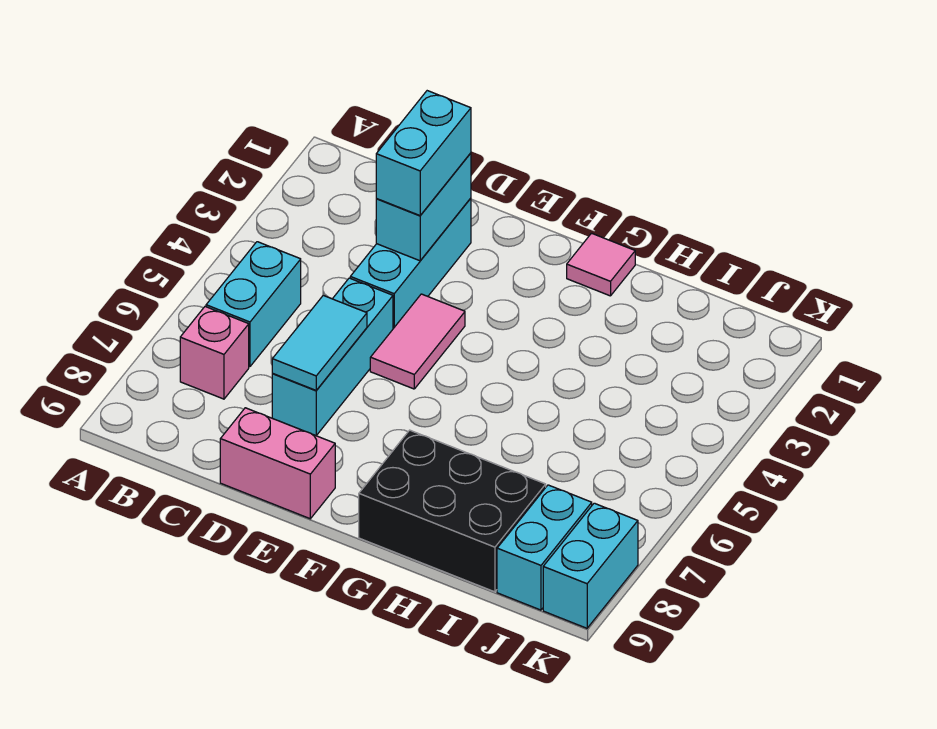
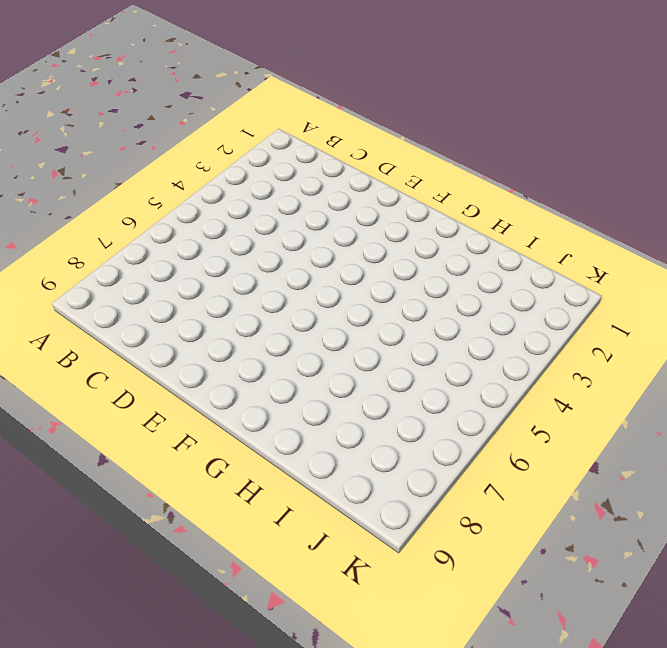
none -> cyan brick B5:B6 level 1
none -> pink brick B7 level 1
none -> cyan brick D2:D4 level 1

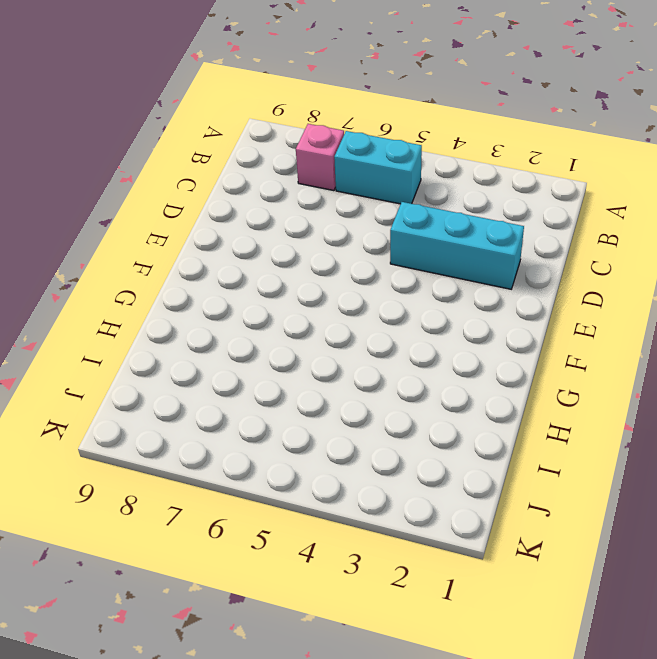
none -> cyan brick D5:D7 level 1
none -> pink brick D9:E9 level 1
none -> pink tile E4:E5 level 1

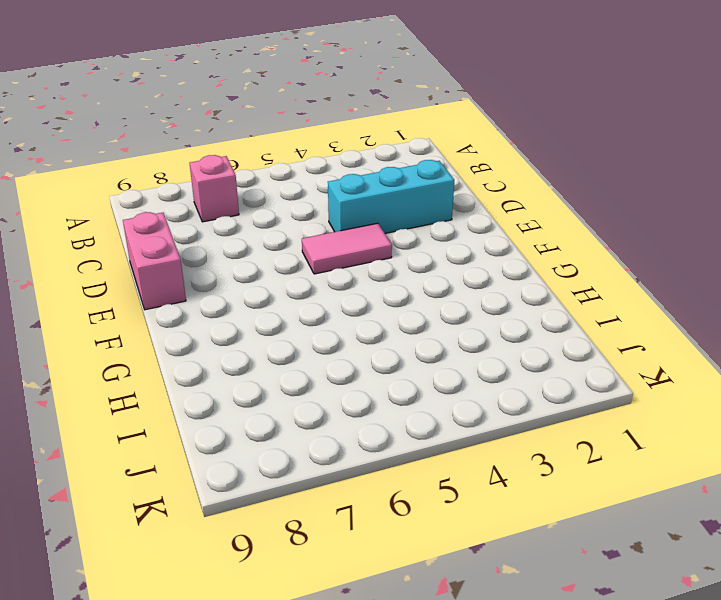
none -> cyan brick B5:B6 level 1
none -> cyan brick D5:D7 level 1
none -> pink tile G1 level 1

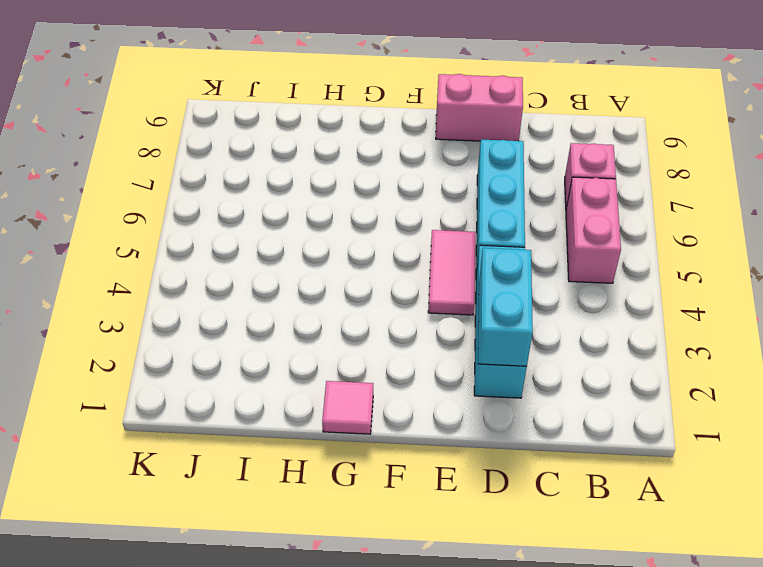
pink brick B5:B6 level 1 -> cyan brick B5:B6 level 1
none -> black brick G8:I9 level 1
none -> cyan brick J8:J9 level 1
none -> cyan brick K8:K9 level 1

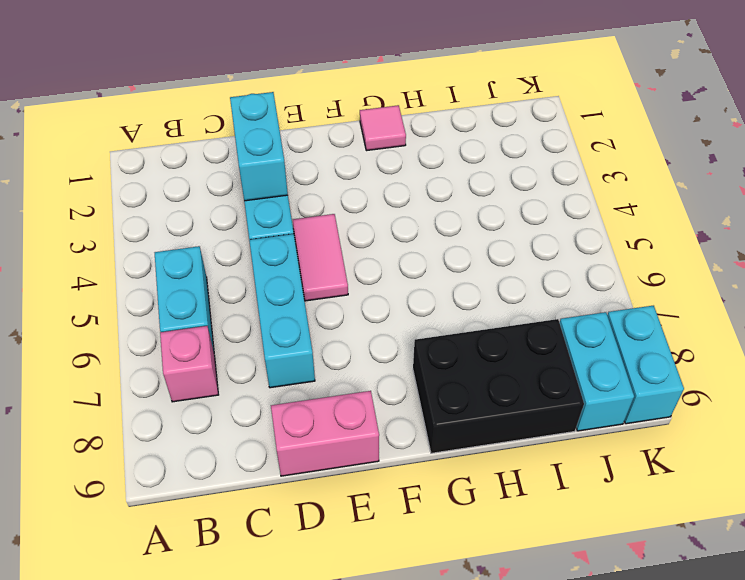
none -> cyan tile D6:D7 level 2
none -> cyan brick D2:D3 level 3

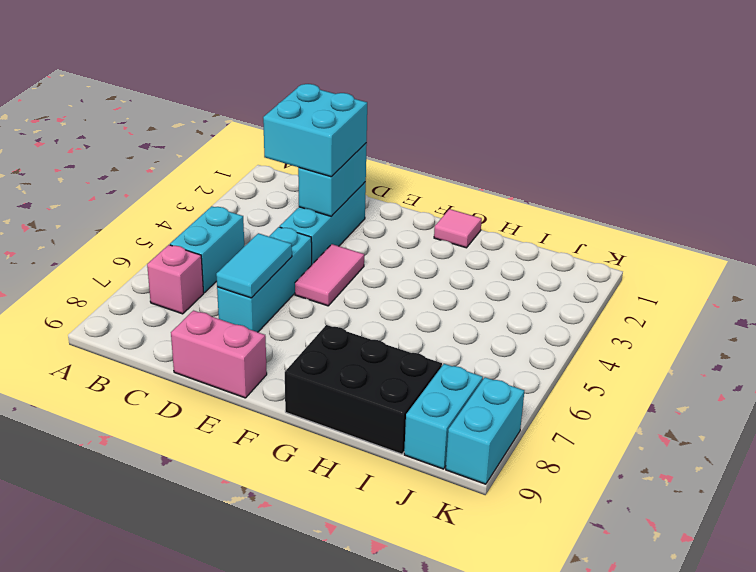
cyan brick C2:D3 level 3 -> cyan brick D2:D3 level 3

